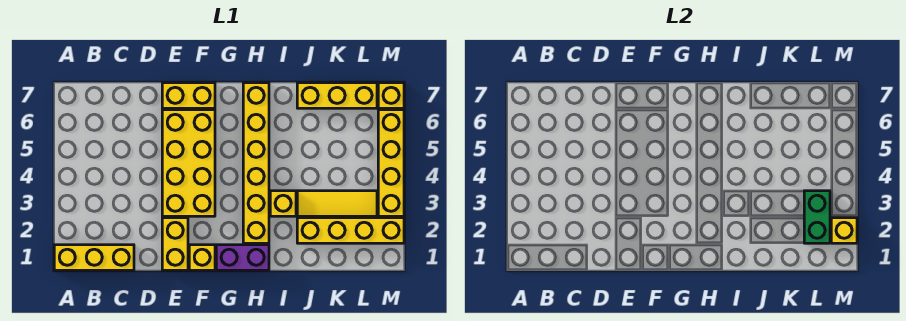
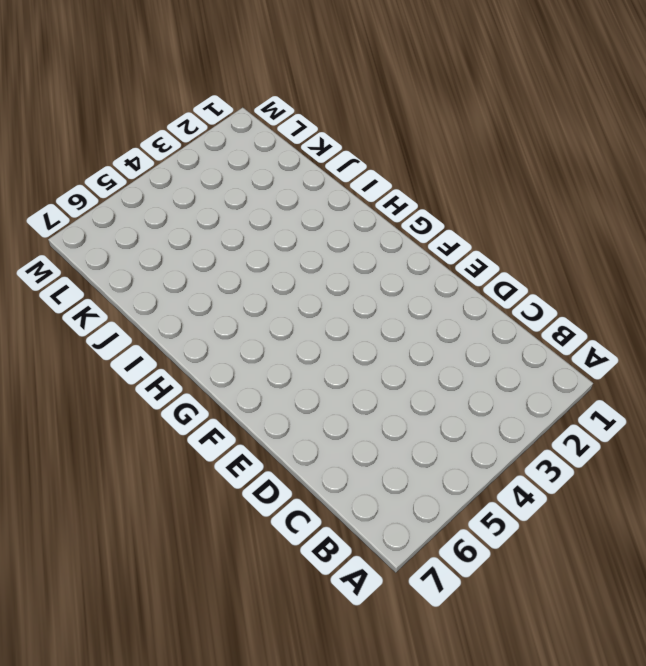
none -> yellow brick A1:C1 level 1
none -> yellow brick E1:E2 level 1
none -> yellow brick E3:F6 level 1

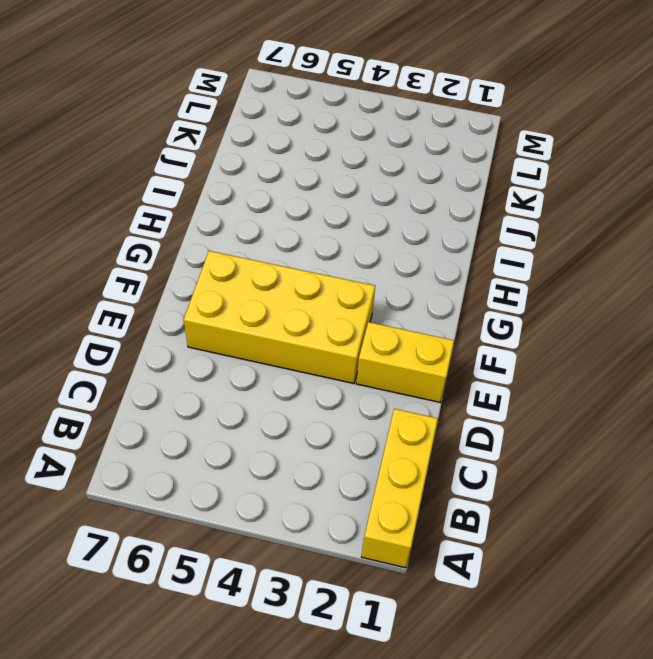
none -> yellow brick E7:F7 level 1
none -> yellow brick F1 level 1
none -> purple brick G1:H1 level 1

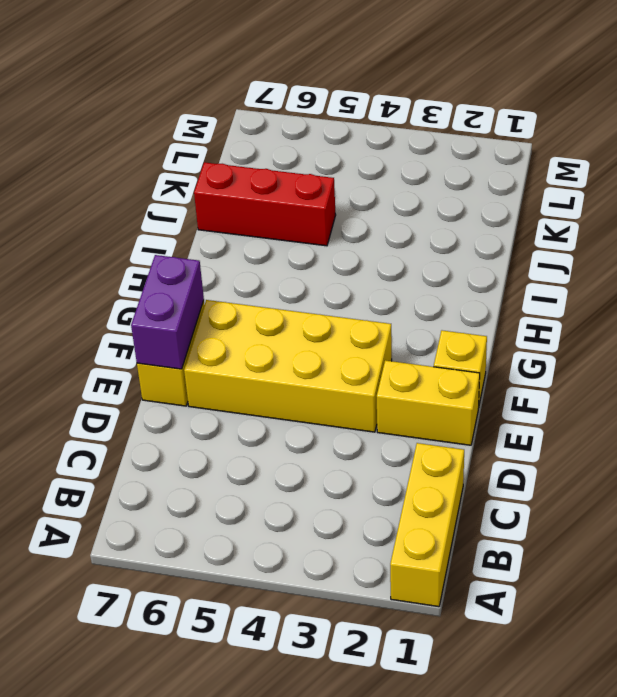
purple brick E7:F7 level 2 -> purple brick G1:H1 level 1
red brick J5:J7 level 1 -> yellow brick J7:L7 level 1
none -> yellow brick H2:H7 level 1
none -> yellow brick I3 level 1
none -> yellow brick J2:M2 level 1

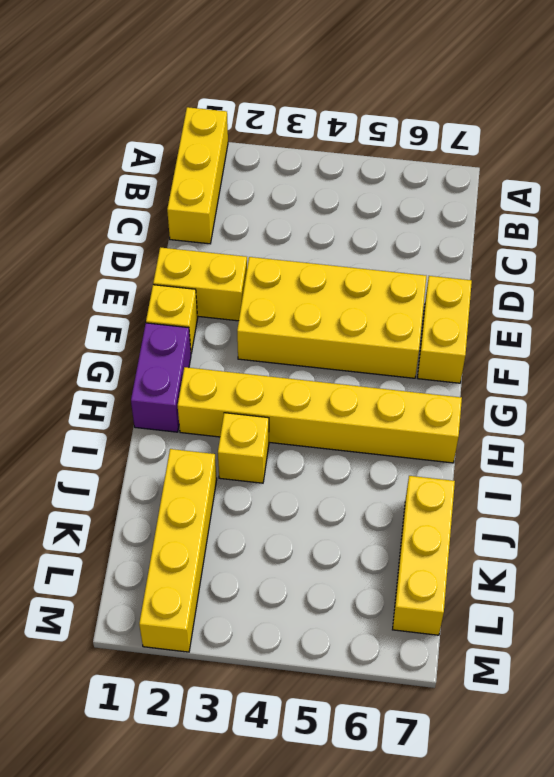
none -> yellow tile J3:L3 level 1
none -> yellow brick M3:M6 level 1
none -> yellow brick M7 level 1

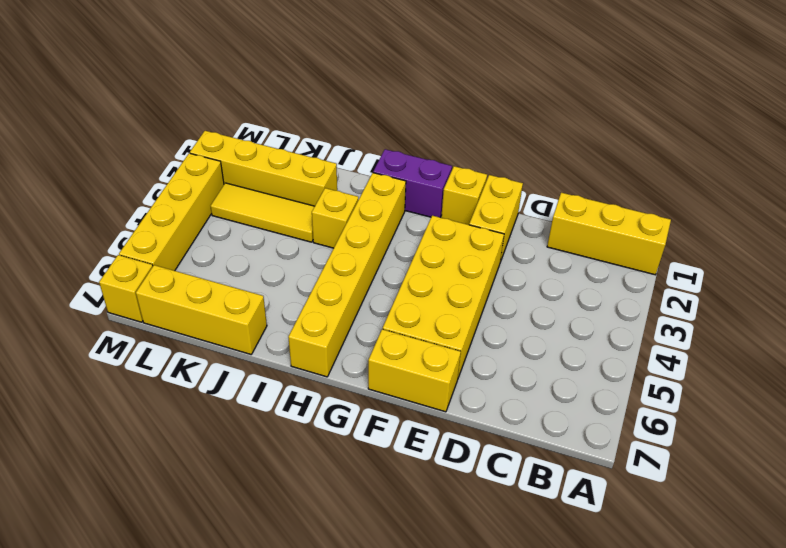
none -> green brick L2:L3 level 2
none -> yellow brick M2 level 2

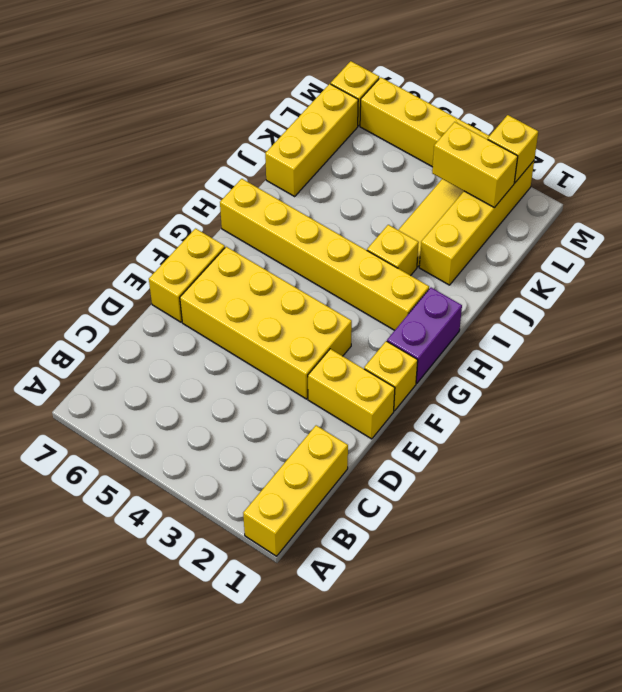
yellow brick L2:L3 level 2 -> green brick L2:L3 level 2

